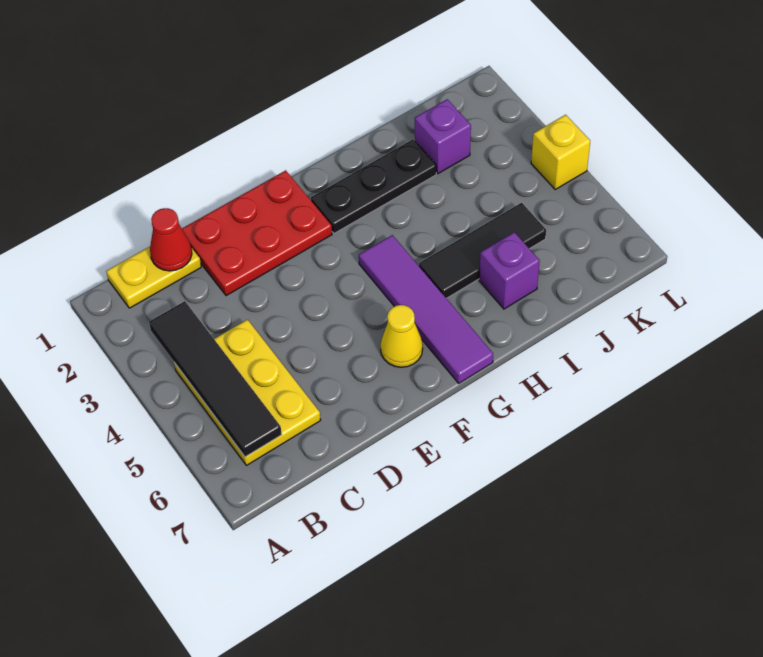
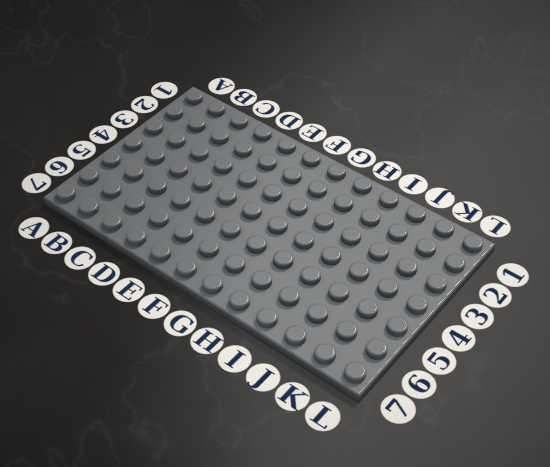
none -> yellow plate B1:C1 level 1
none -> yellow plate B4:C6 level 1
none -> red plate D1:F2 level 1

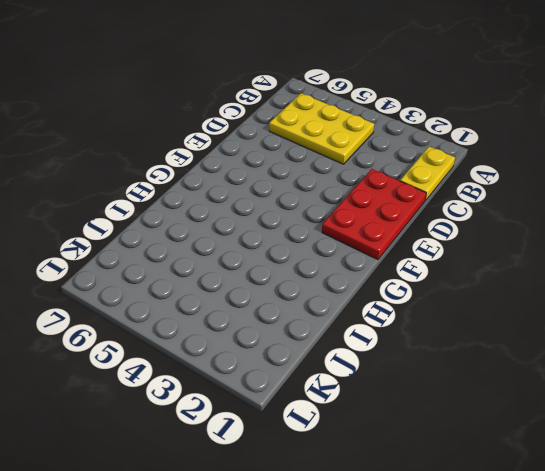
none -> yellow cone F6 level 1
none -> black plate G2:I2 level 1
none -> purple tile G4:G7 level 1

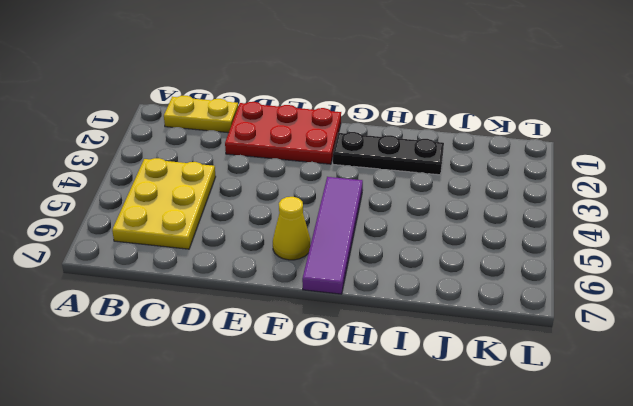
none -> black tile H5:J5 level 1
none -> purple brick I6 level 1
none -> purple brick J2 level 1

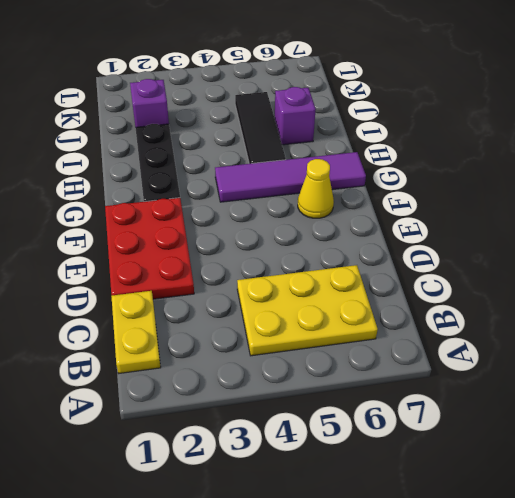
none -> yellow brick L4 level 1
none -> black tile B3:B6 level 2
none -> red cone C1 level 2

